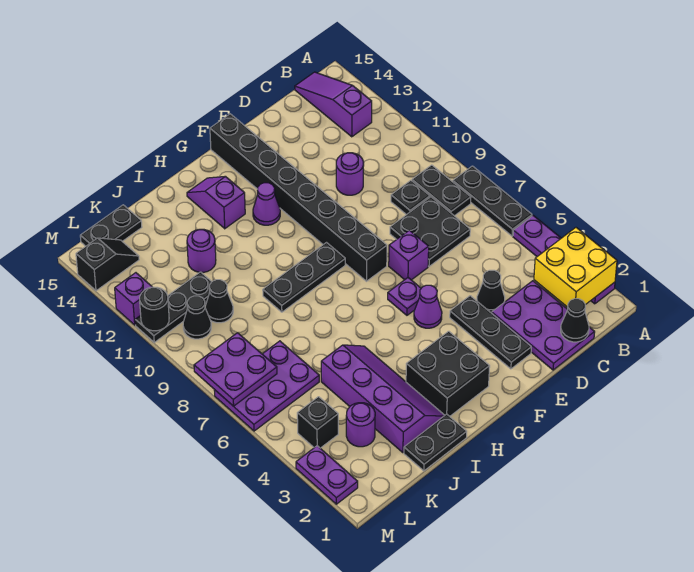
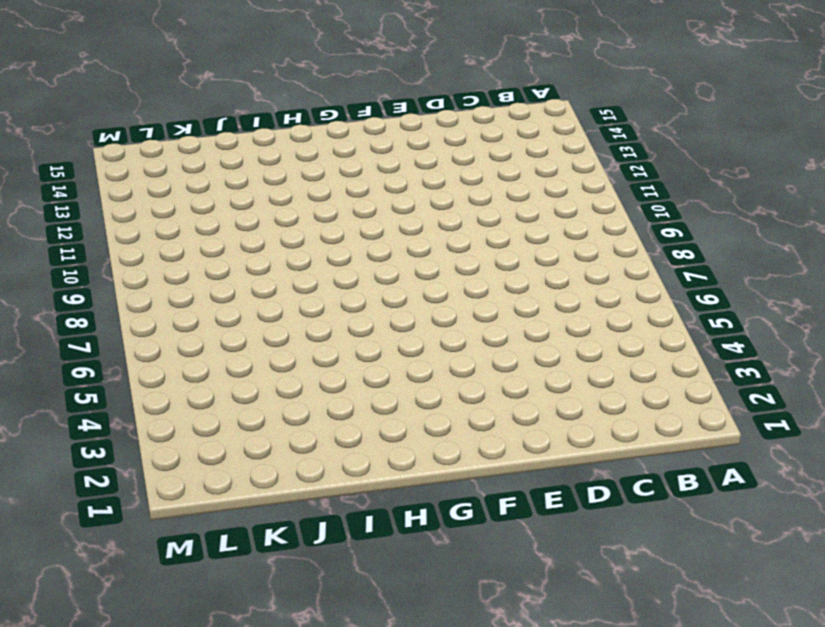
none -> purple plate A2:A5 level 1
none -> black plate A6:A8 level 1
none -> black plate B8:B9 level 1
none -> purple slope B13:B15 level 1 top 13

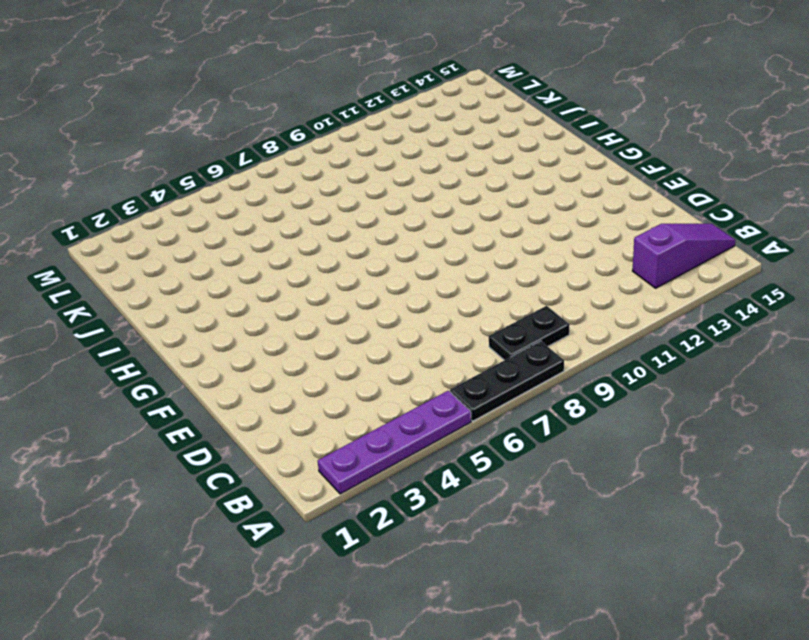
none -> purple plate C1:D3 level 1
none -> black plate C7:D8 level 1
none -> black plate C9 level 1
none -> black cone D4 level 1

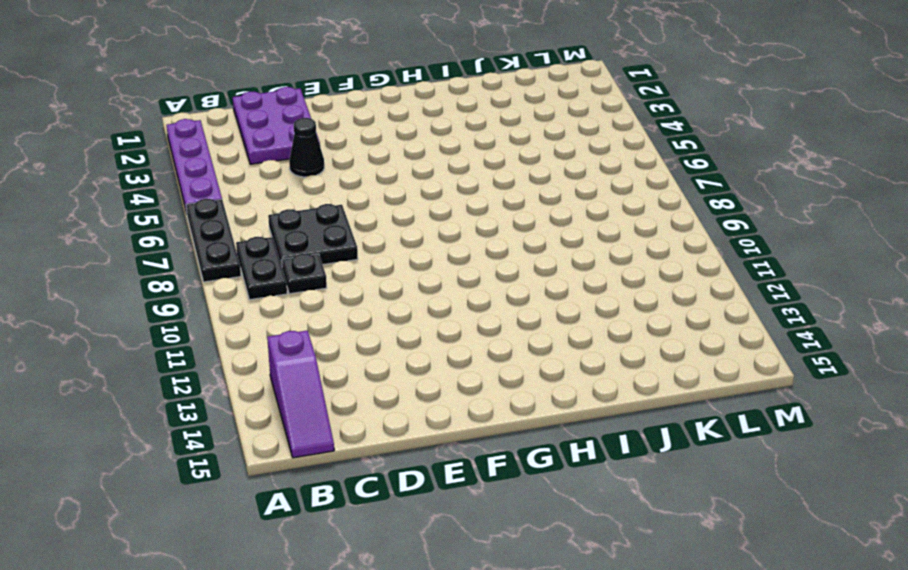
none -> purple round brick D11 level 1
none -> black plate E2:E4 level 1
none -> purple brick E7 level 1
none -> purple cone F5 level 1

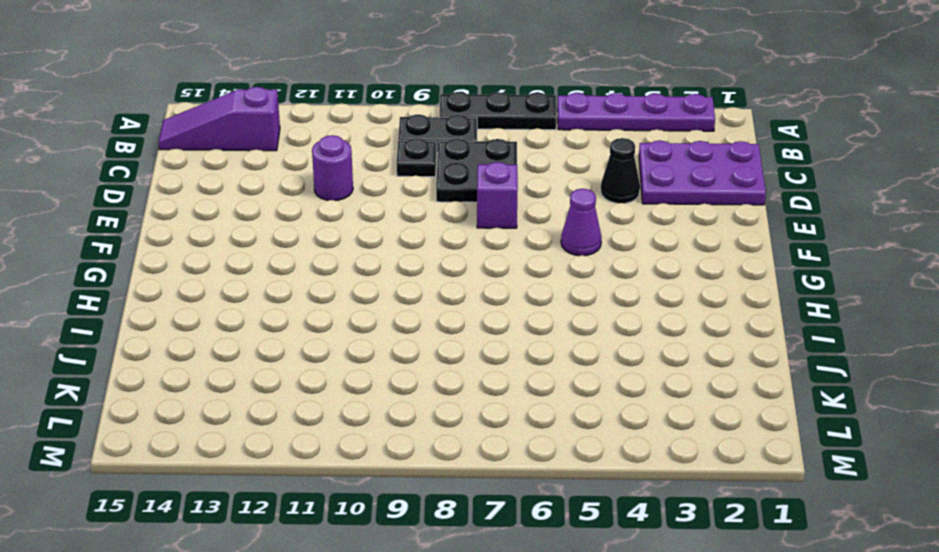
none -> black plate E2:E4 level 1
none -> purple plate F6 level 1
none -> black brick F8:F15 level 1
none -> black brick G2:H3 level 1

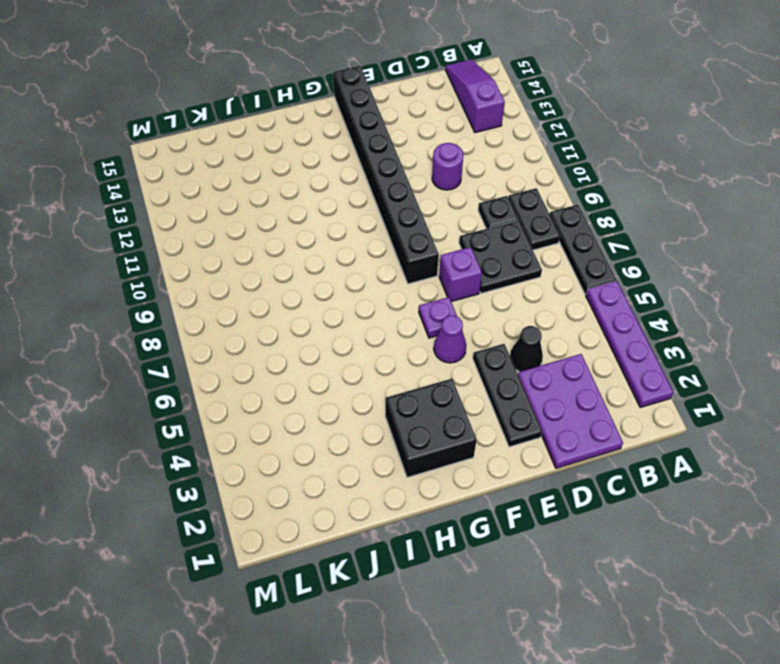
none -> black plate G9:I9 level 1
none -> purple cone G12 level 1
none -> purple slope H13:H14 level 1 top 13
none -> black plate I1:J1 level 1

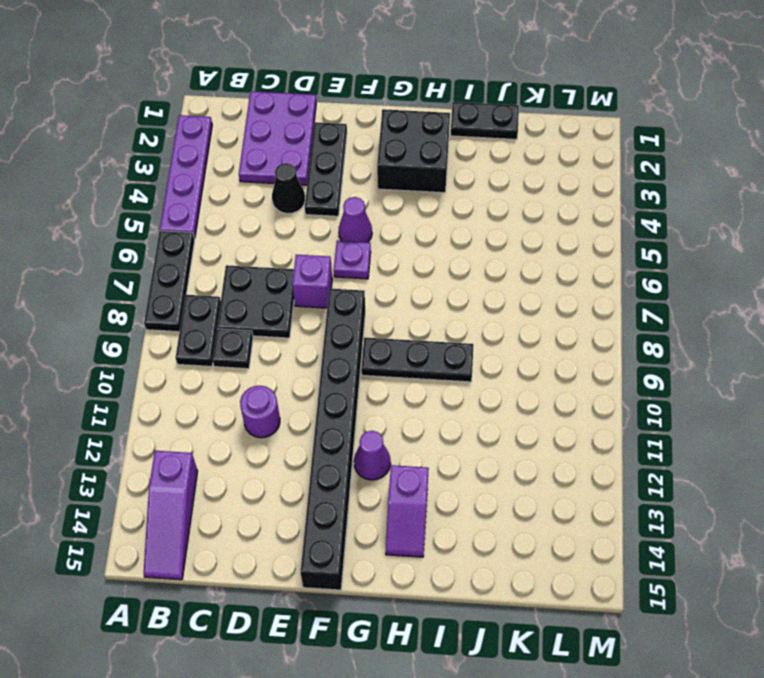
none -> purple slope I2:J5 level 1 top J
none -> purple round brick J12 level 1
none -> purple round brick K3 level 1
none -> purple plate K6:M7 level 1

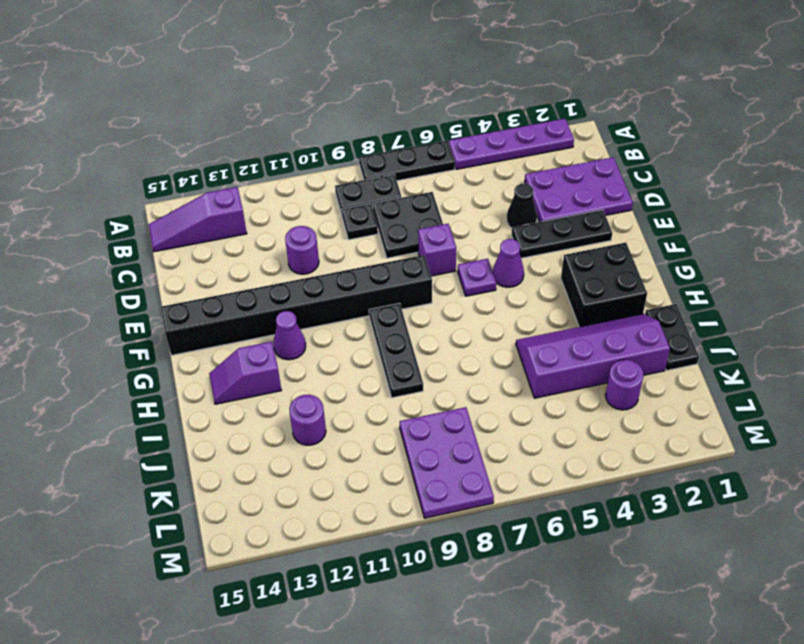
purple plate K8:M9 level 1 -> purple plate K6:M7 level 1
none -> black cone K10 level 1
none -> black plate K11:M11 level 1
none -> black plate K15:L15 level 1
none -> black brick L4 level 1

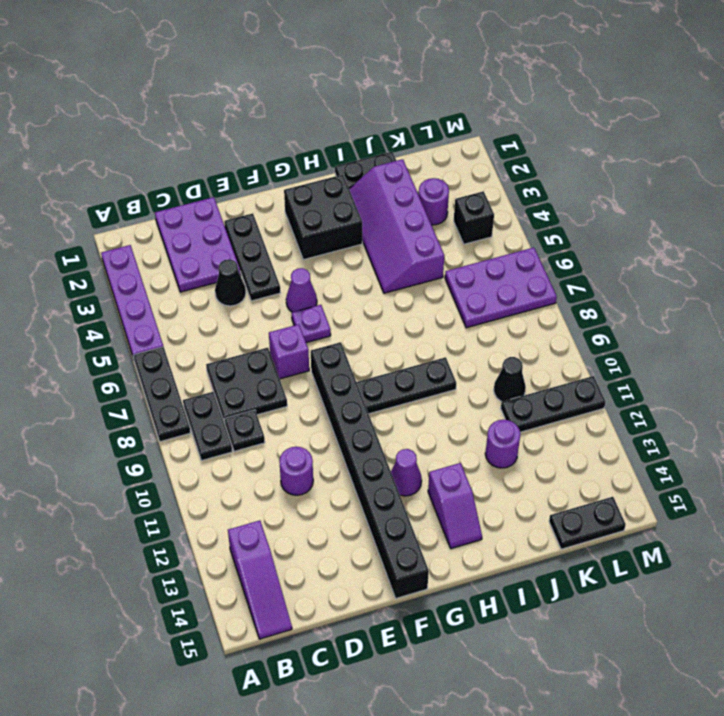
none -> black cone L10 level 1
none -> black slope L14:M14 level 1 top M
none -> purple plate M2:M3 level 1
none -> purple brick M12 level 1

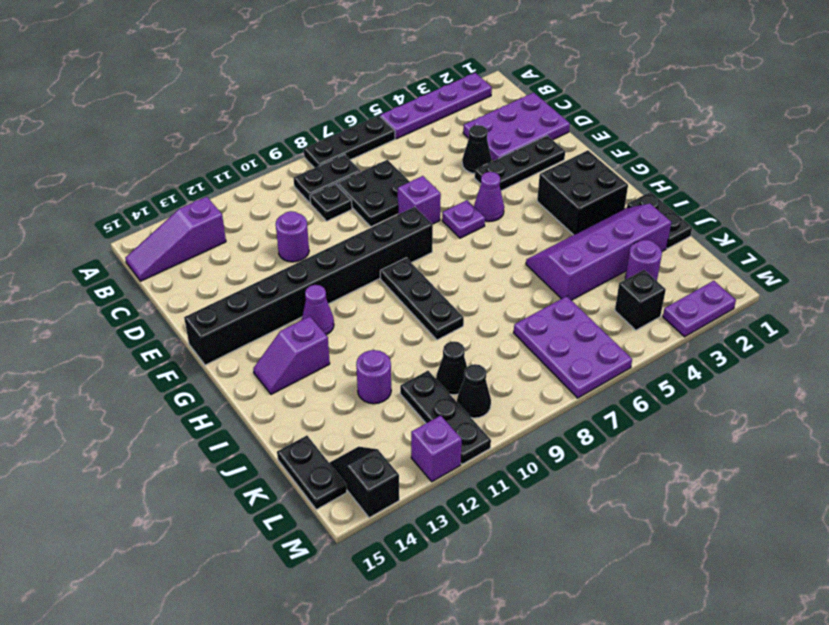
none -> yellow brick A2:B3 level 2
none -> black cone C1 level 2
none -> purple plate L7:M8 level 2
none -> black round brick M11 level 2

